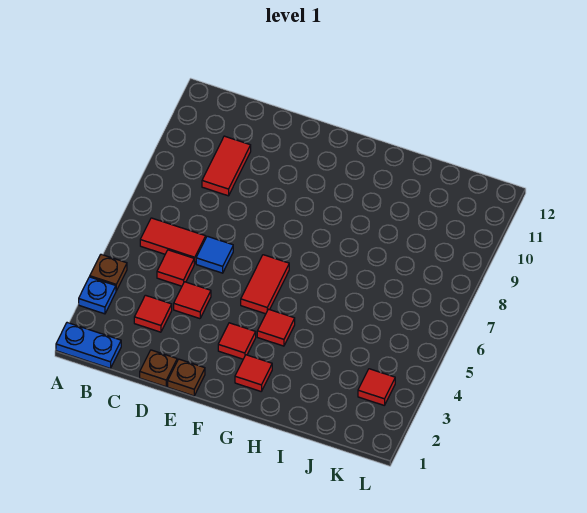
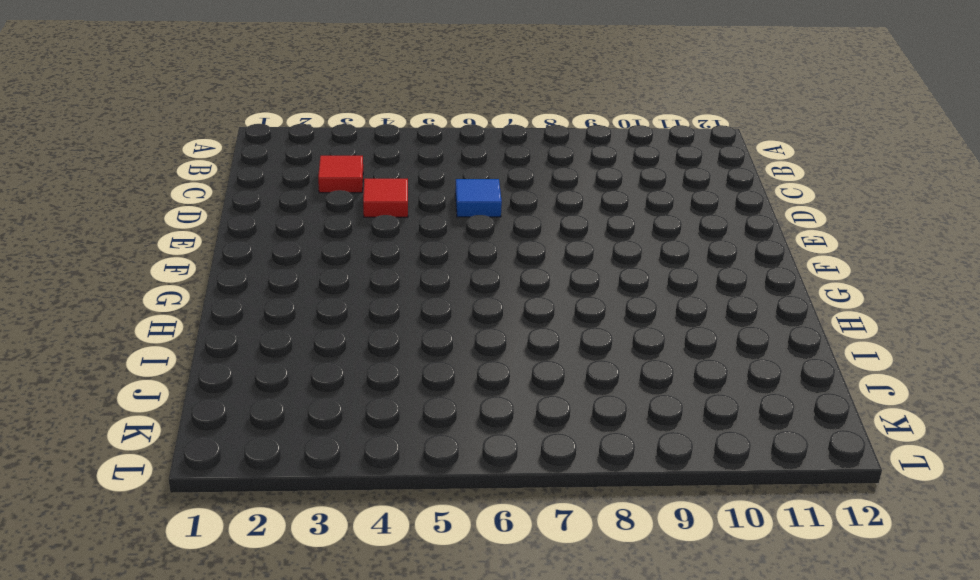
none -> blue plate A1:B1 level 1
none -> blue plate A3 level 1
none -> brown plate A4 level 1

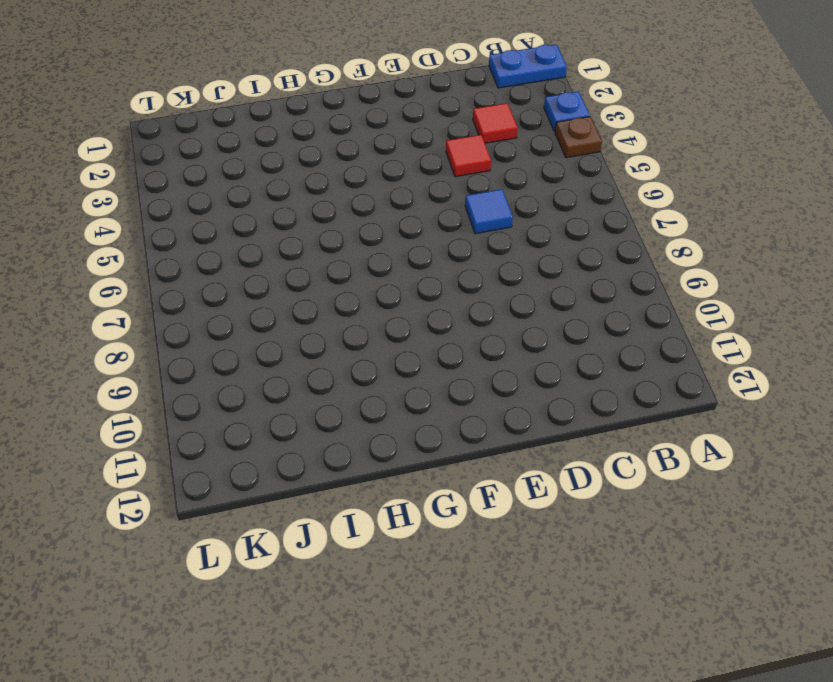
none -> red tile B6:C6 level 1
none -> red tile C5 level 1
none -> red tile C9:C10 level 1

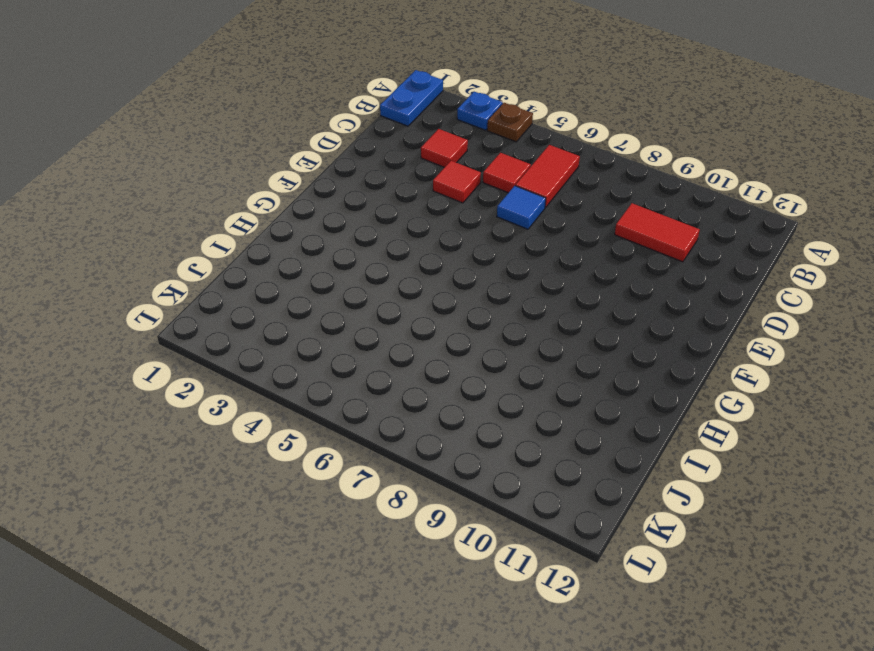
none -> brown plate D1 level 1
none -> brown plate E1 level 1
none -> red tile F3 level 1

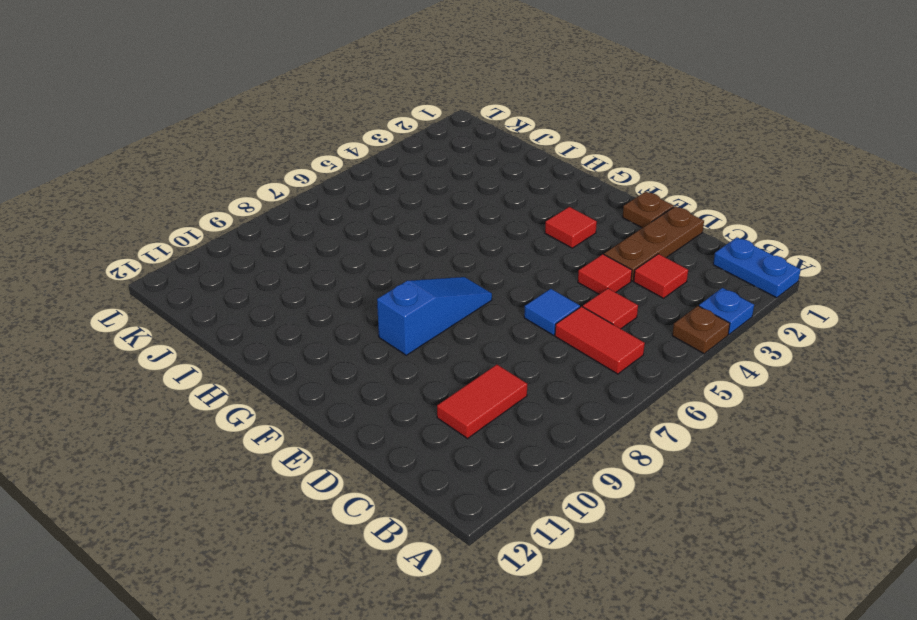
brown plate D1:D3 level 1 -> brown plate D1 level 1
blue slope F7:F9 level 1 top 9 -> none
none -> red tile F5:F6 level 1
none -> red tile G2 level 1
none -> red tile G4 level 1

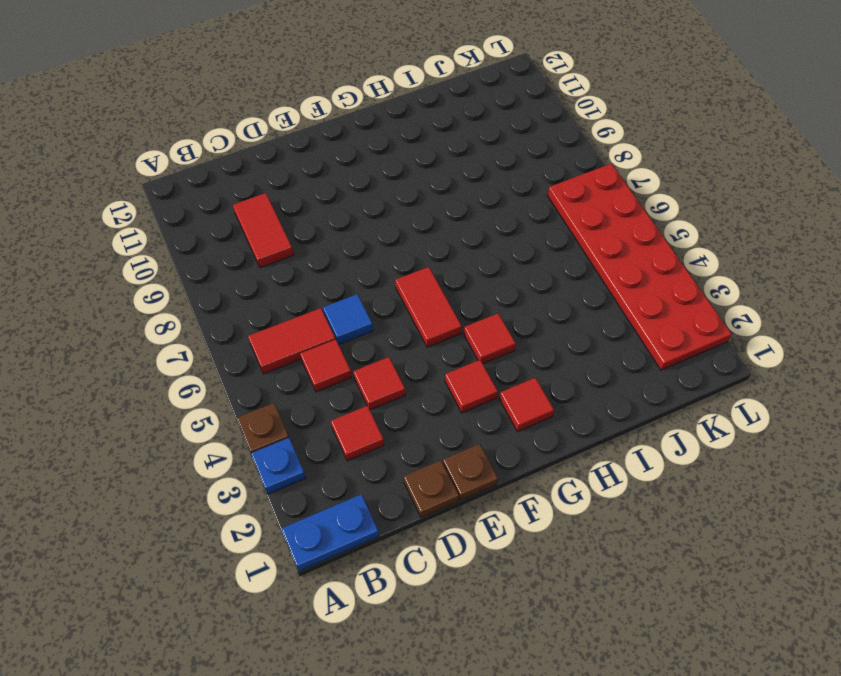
red plate K2:L7 level 1 -> red tile K3 level 1

